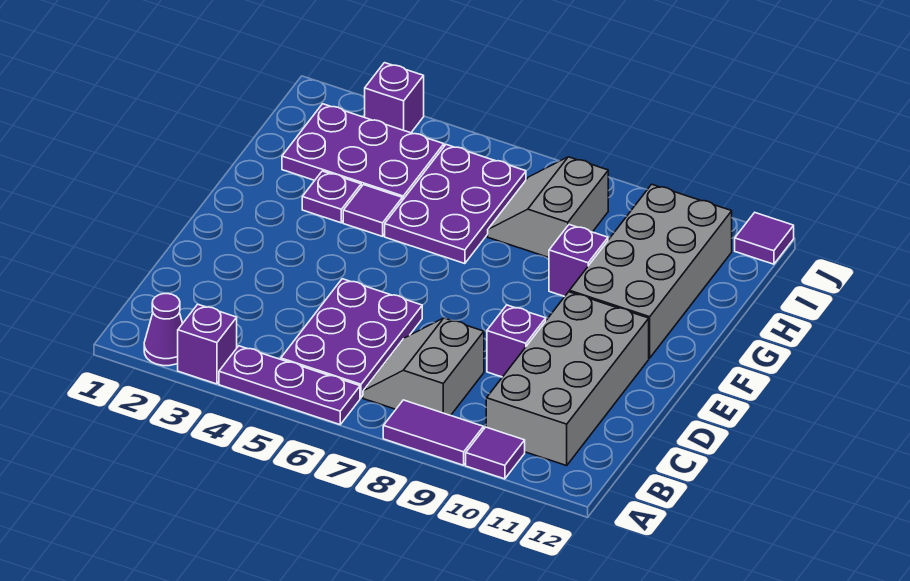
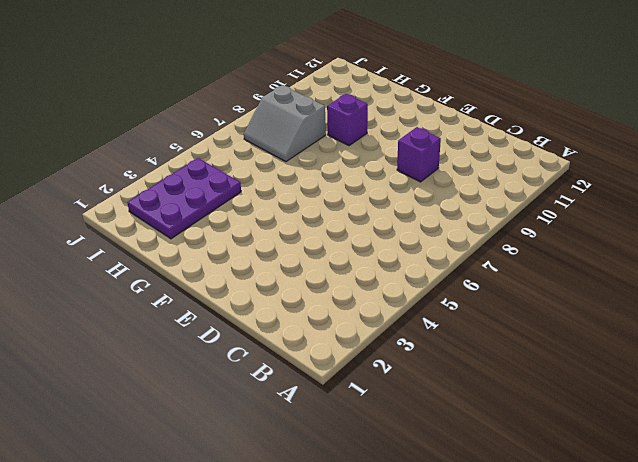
none -> purple cone A2 level 1
none -> purple brick A3 level 1
none -> purple plate A4:A6 level 1

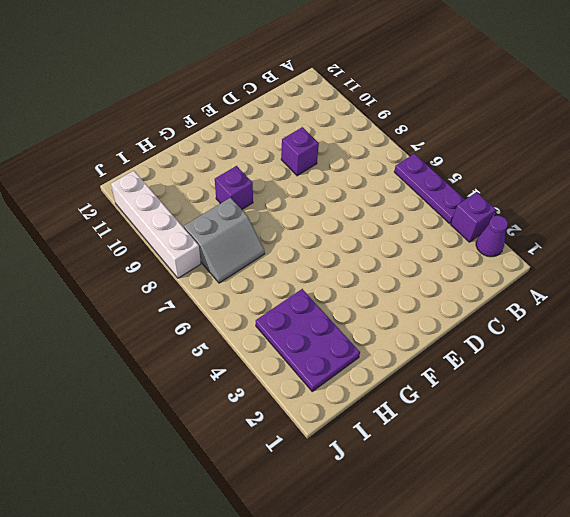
white brick J8:J11 level 1 -> none
none -> purple tile A8:A9 level 1
none -> purple tile A10 level 1
none -> purple plate B5:D6 level 1

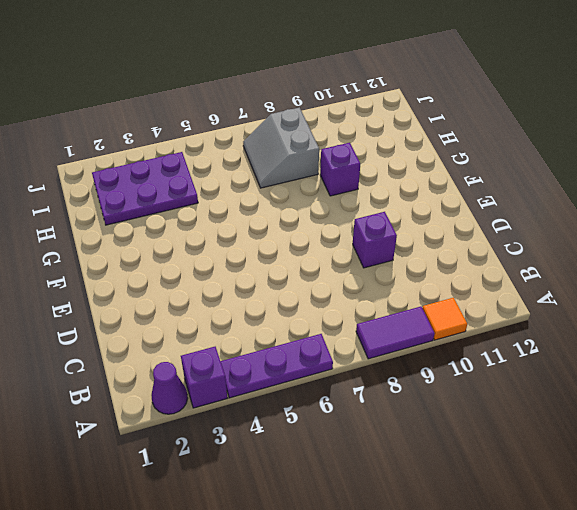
orange tile A10 level 1 -> purple tile A10 level 1
none -> purple plate B5:D6 level 1
none -> grey slope B7:C8 level 1 top 8
none -> grey brick B10:E11 level 1

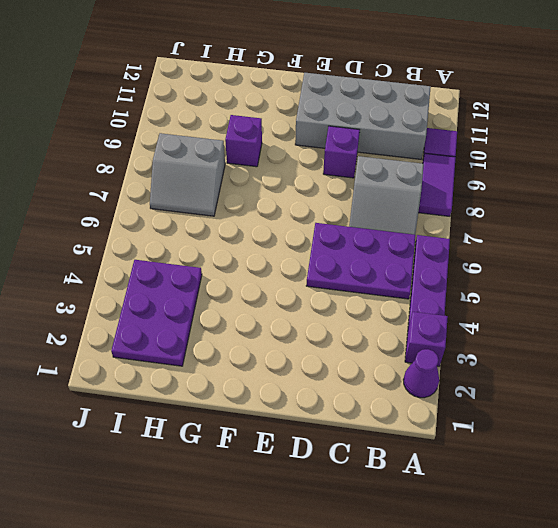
none -> grey brick F10:I11 level 1
none -> purple plate G3 level 1
none -> purple tile G4 level 1

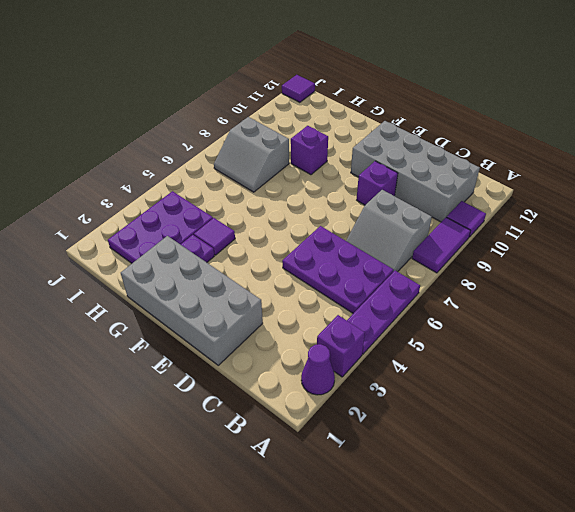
grey brick D1:G2 level 1 -> grey brick F10:I11 level 1
none -> purple plate G5:I6 level 1
none -> purple brick J3 level 1

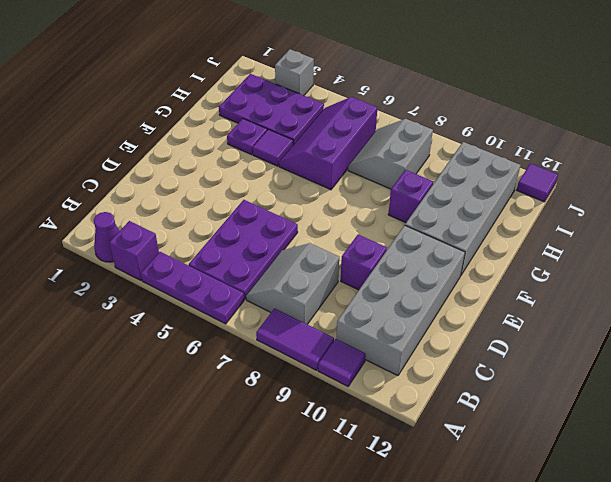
purple slope G5:I6 level 1 top 6 -> purple plate G5:I6 level 1
grey brick J3 level 1 -> purple brick J3 level 1

